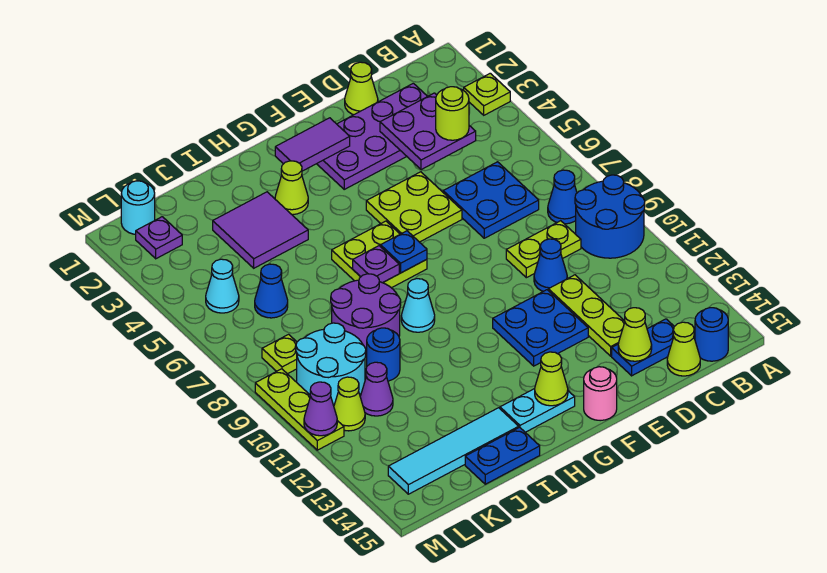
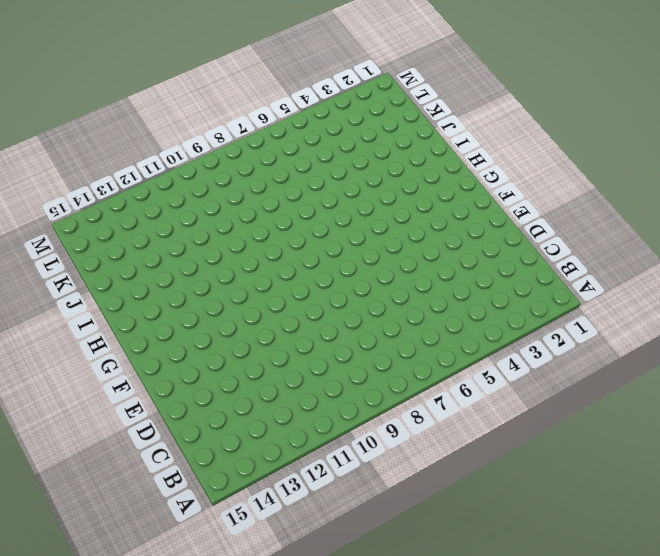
none -> lime plate A3 level 1
none -> blue round brick A9:B10 level 1
none -> blue cone B8 level 1
none -> blue round brick B15 level 1

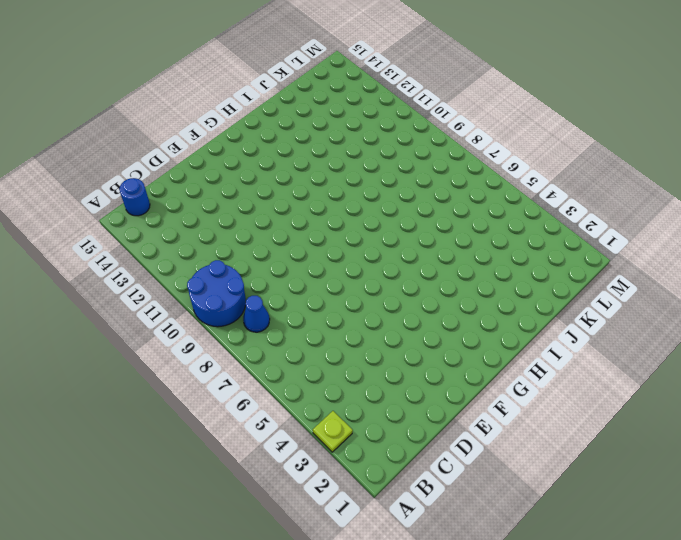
none -> purple plate C2:F3 level 1
none -> blue plate C6:D7 level 1
none -> lime plate C9:D9 level 1
none -> blue plate C14:D14 level 1

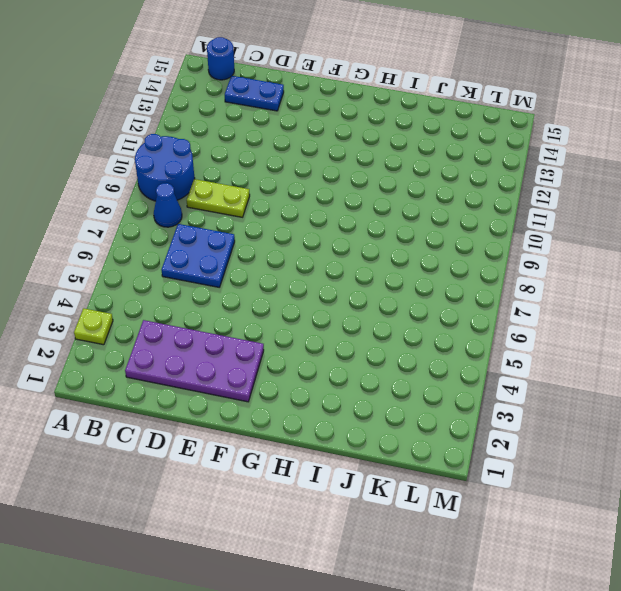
none -> lime cone C15 level 1
none -> lime cone D1 level 1
none -> blue cone D10 level 1
none -> lime plate D11:D13 level 1

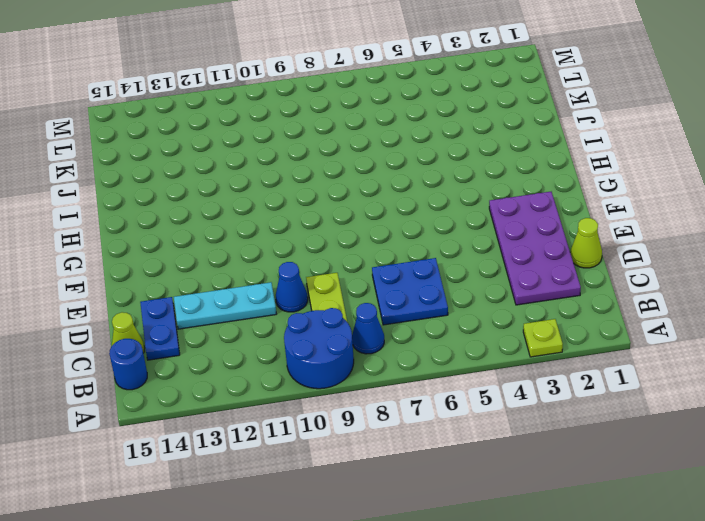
cyan plate D11:D13 level 1 -> lime plate D11:D13 level 1
none -> lime plate E5:F6 level 1
none -> blue plate E11:F12 level 1
none -> pink round brick F15 level 1
none -> lime plate G6:H7 level 1

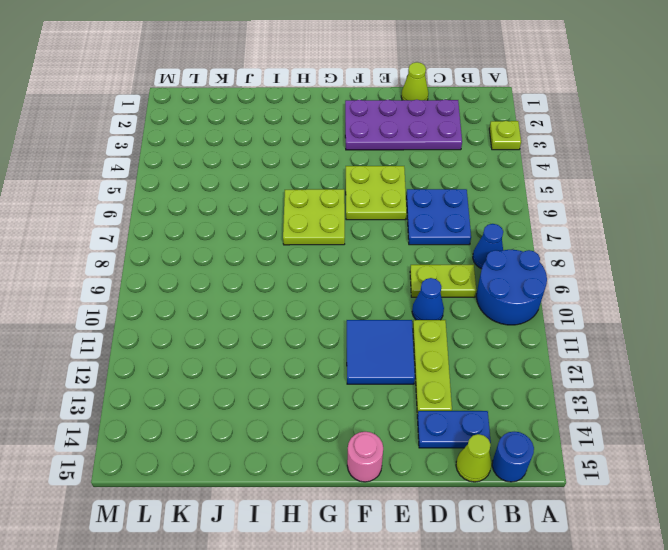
blue tile E11:F12 level 1 -> blue plate E11:F12 level 1
none -> cyan plate G14:H14 level 1
none -> lime cone H3 level 1
none -> cyan cone H9 level 1
none -> purple tile I3:J4 level 1

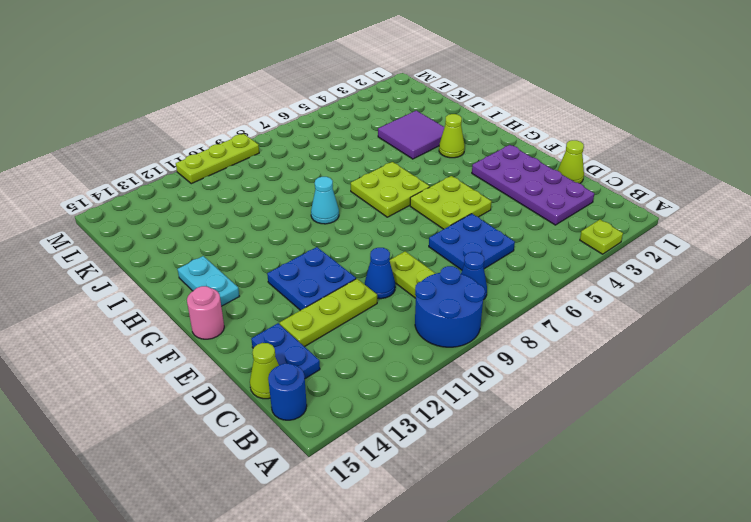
none -> purple round brick I8:J9 level 1
none -> cyan tile I14:L14 level 1
none -> blue plate I15:J15 level 1
none -> blue round brick J10 level 1

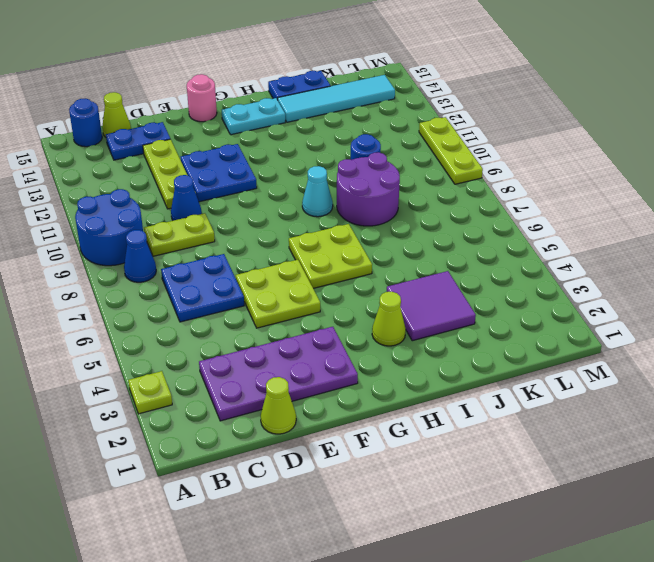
none -> blue cone K6 level 1
none -> cyan round brick K9:L10 level 1
none -> purple cone K11 level 1
none -> cyan round brick L1 level 1

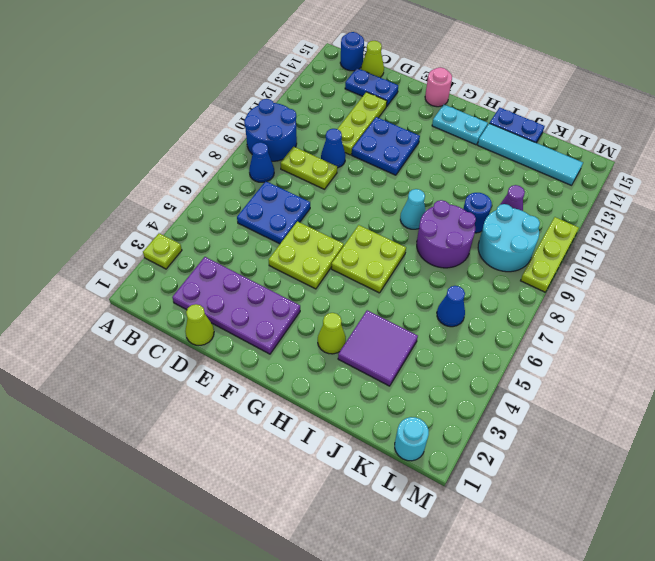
none -> purple plate L2 level 1
none -> cyan cone L5 level 1
none -> lime plate L8 level 1
none -> lime cone L11 level 1

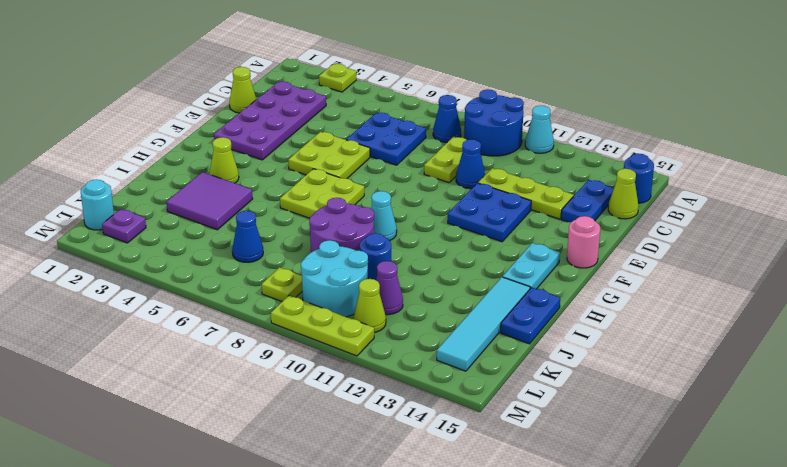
cyan cone A11 level 1 -> cyan cone L5 level 1
none -> purple plate C3:D4 level 2
none -> lime cone D14 level 2
none -> purple tile F2:G2 level 2
none -> blue plate G7 level 2

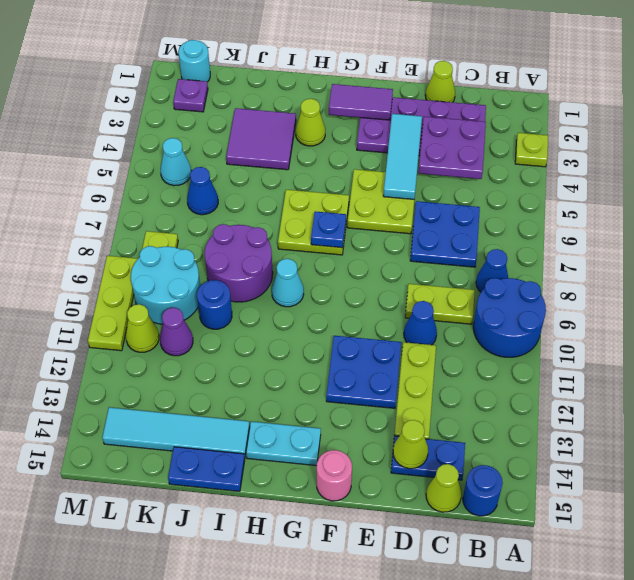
cyan tile E3:E5 level 2 -> none
none -> lime cone G14 level 2
none -> purple plate H7 level 2
none -> purple cone M11 level 2
none -> lime round brick C4 level 3

